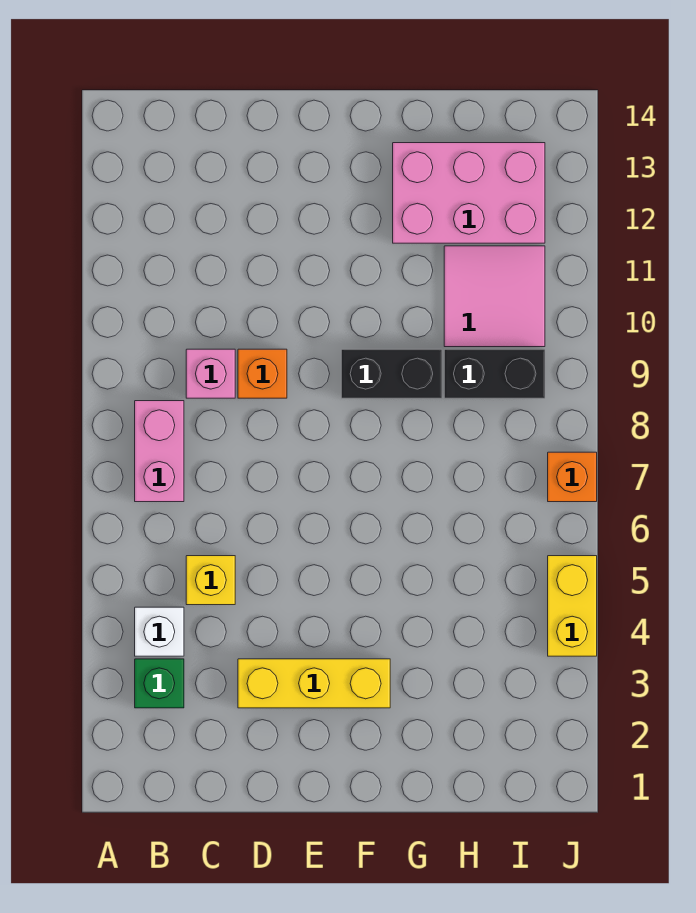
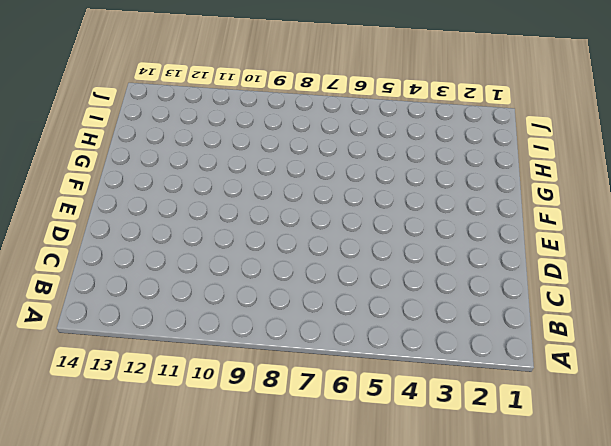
none -> green brick B3 level 1
none -> white brick B4 level 1
none -> pink brick B7:B8 level 1

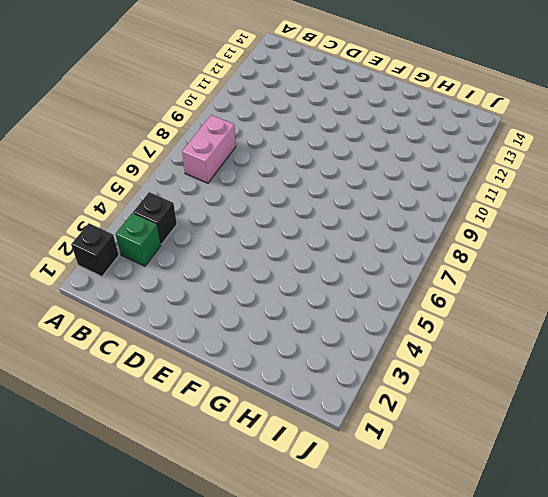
black brick A2 level 1 -> none
black brick B4 level 1 -> white brick B4 level 1
none -> yellow brick C5 level 1
none -> pink brick C9 level 1
none -> yellow brick D3:F3 level 1

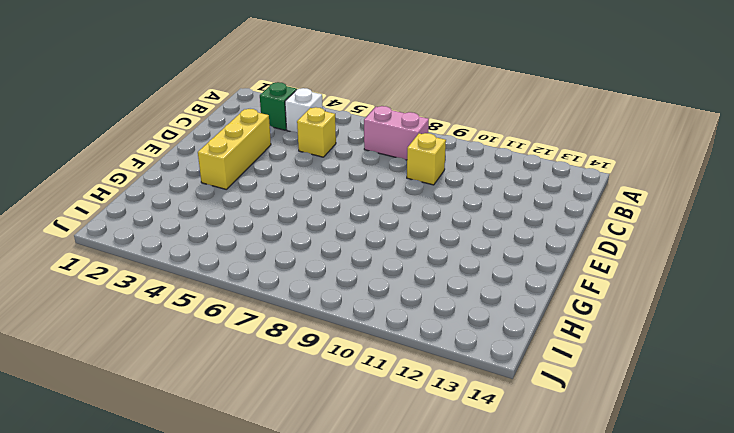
yellow brick C9 level 1 -> pink brick C9 level 1
none -> orange brick D9 level 1
none -> black brick F9:G9 level 1
none -> pink brick G12:I13 level 1

